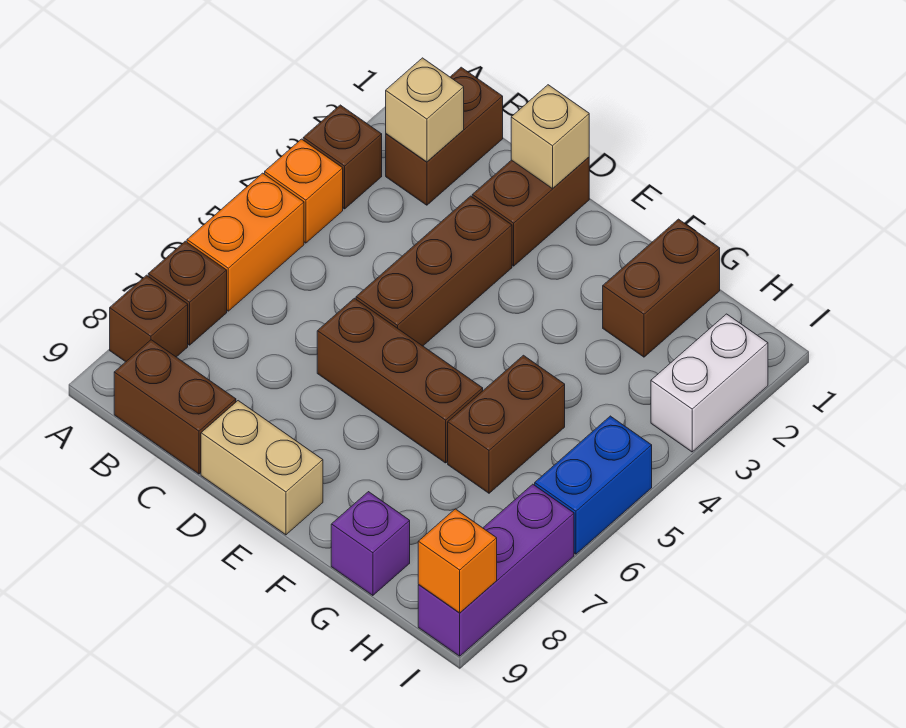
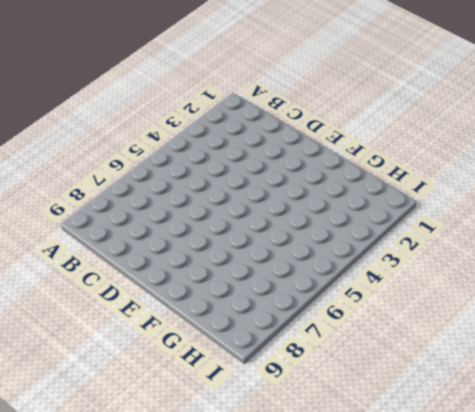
none -> brown brick A3 level 1
none -> orange brick A4 level 1
none -> orange brick A5:A6 level 1

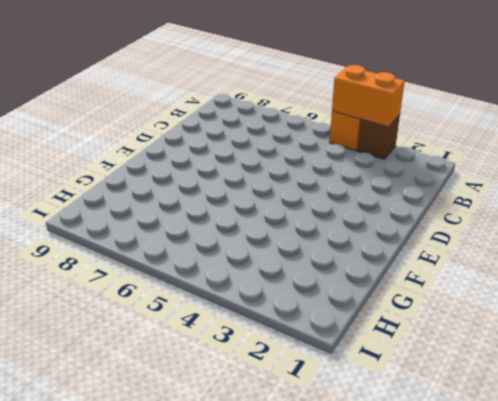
orange brick A3:A4 level 2 -> orange brick A5:A6 level 1
none -> brown brick A7 level 1
none -> brown brick A8 level 1
none -> brown brick B1:B2 level 1

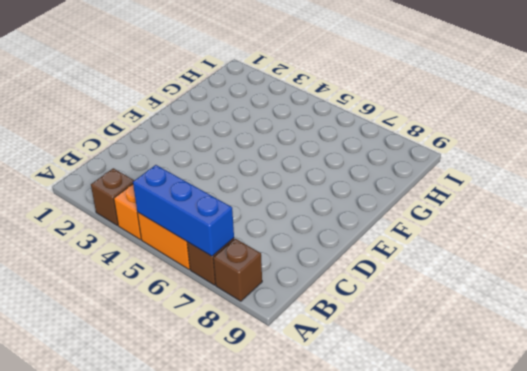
blue brick A5:A7 level 2 -> none
none -> brown brick B1:B2 level 1
none -> brown brick B9:C9 level 1
none -> brown brick D1:D2 level 1

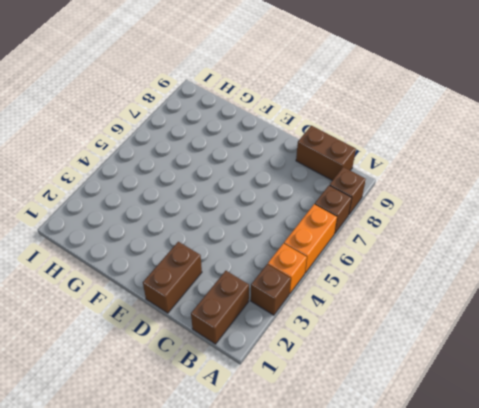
none -> brown brick D3:D5 level 1
none -> brown brick D6:F6 level 1
none -> tan brick D9:E9 level 1

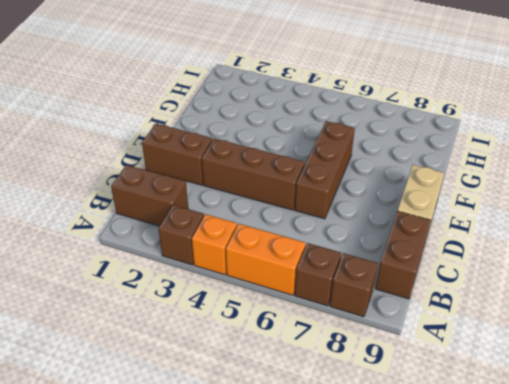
none -> brown brick G1:G2 level 1
none -> brown brick G5:G6 level 1
none -> purple brick G9 level 1

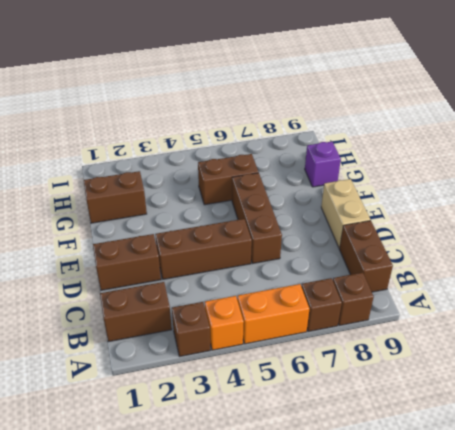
none -> white brick I2:I3 level 1
none -> blue brick I5:I6 level 1
none -> purple brick I7:I9 level 1

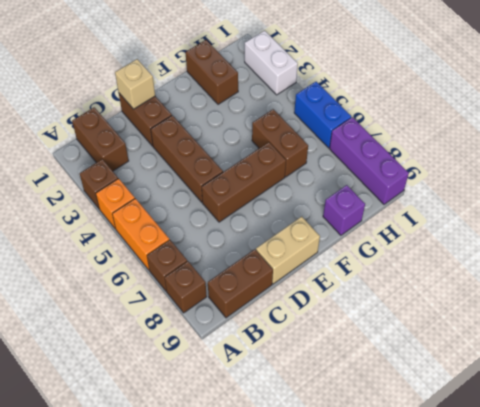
none -> tan brick B2 level 2
none -> orange brick I9 level 2

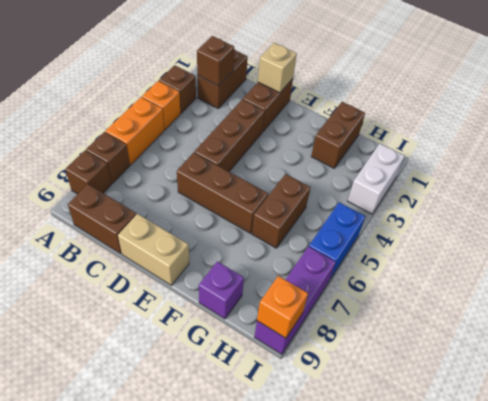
brown brick B2 level 2 -> tan brick B2 level 2

